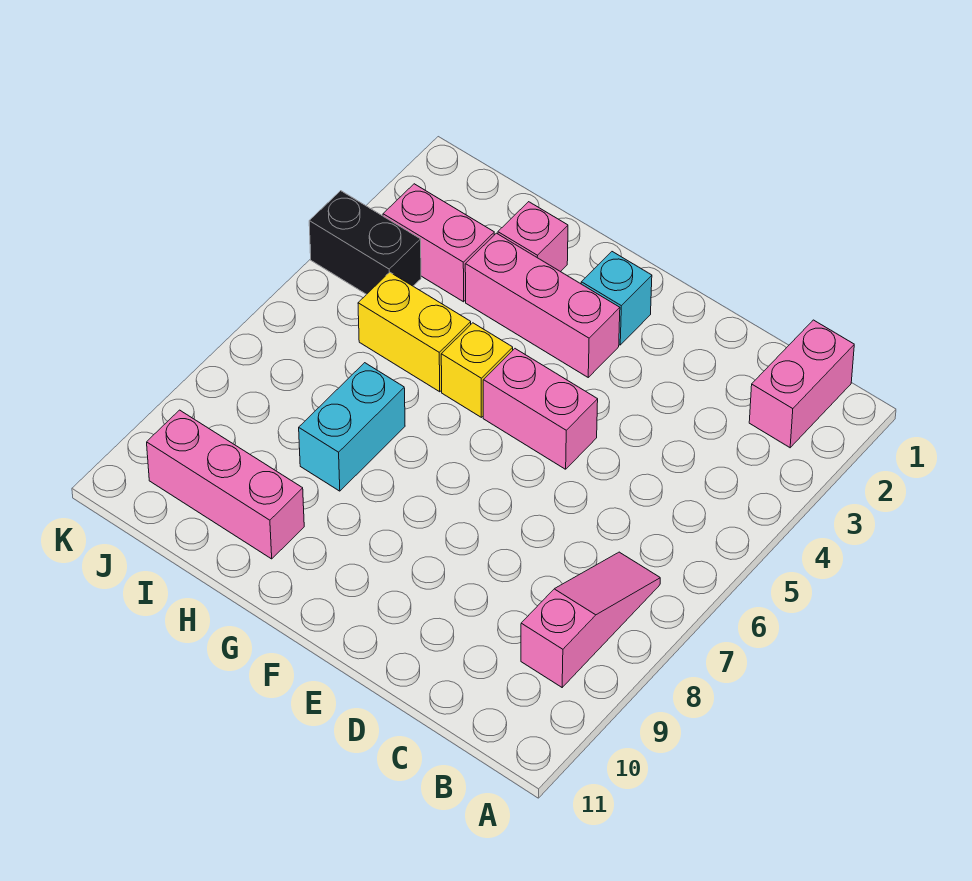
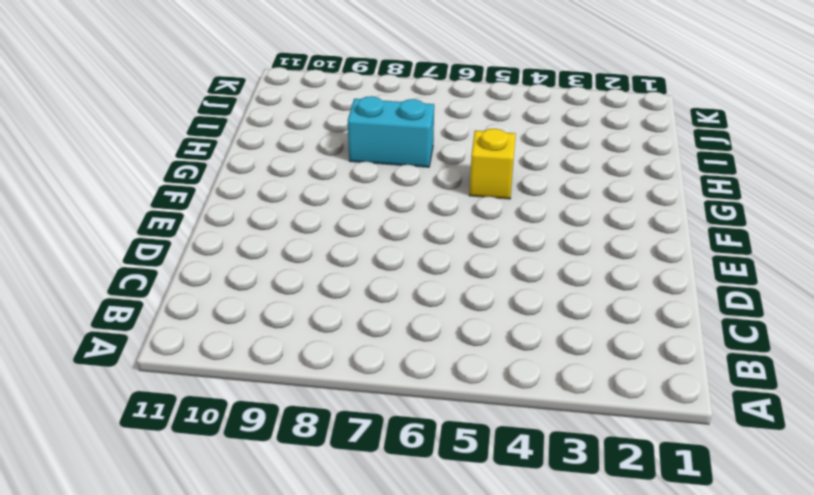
none -> pink brick B1:B2 level 1
none -> pink slope B7:B9 level 1 top 9
none -> pink brick E5:F5 level 1

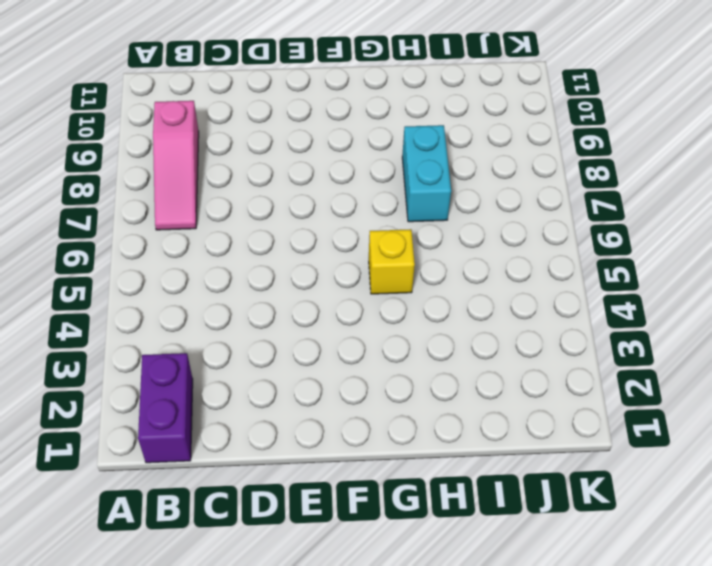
purple brick B1:B2 level 1 -> pink brick B1:B2 level 1
none -> pink brick E5:F5 level 1
none -> cyan brick F2 level 1
none -> pink brick F3:H3 level 1

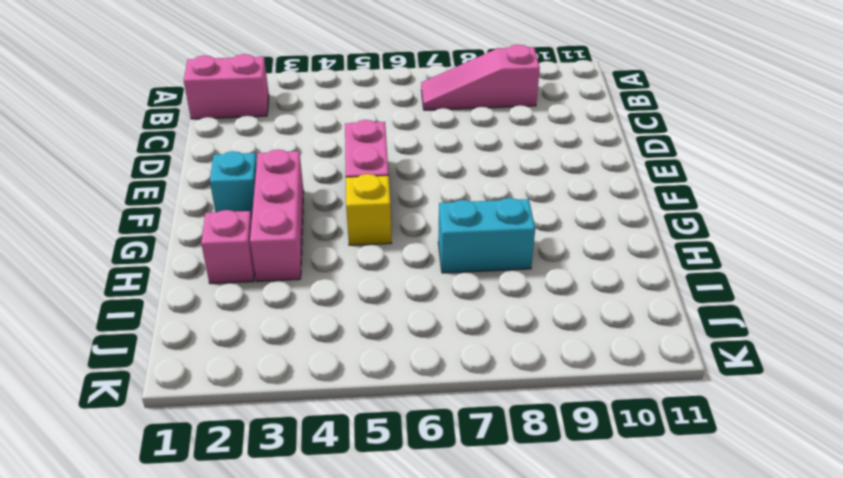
none -> yellow brick H5:I5 level 1
none -> pink brick H10:J10 level 1
none -> pink brick I3:J3 level 1

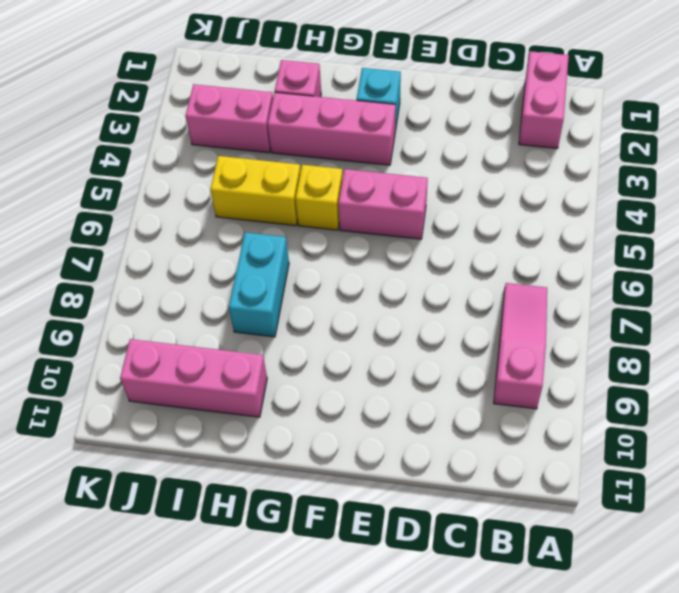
none -> black brick J4:K4 level 1

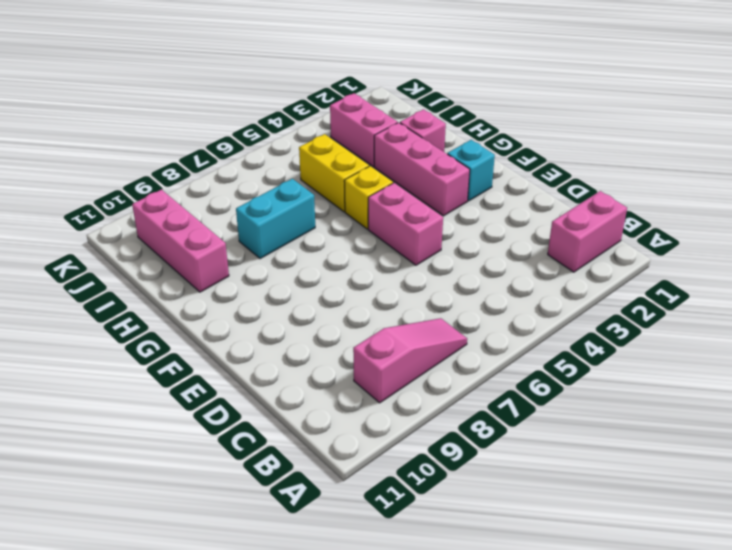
none -> black brick J4:K4 level 1

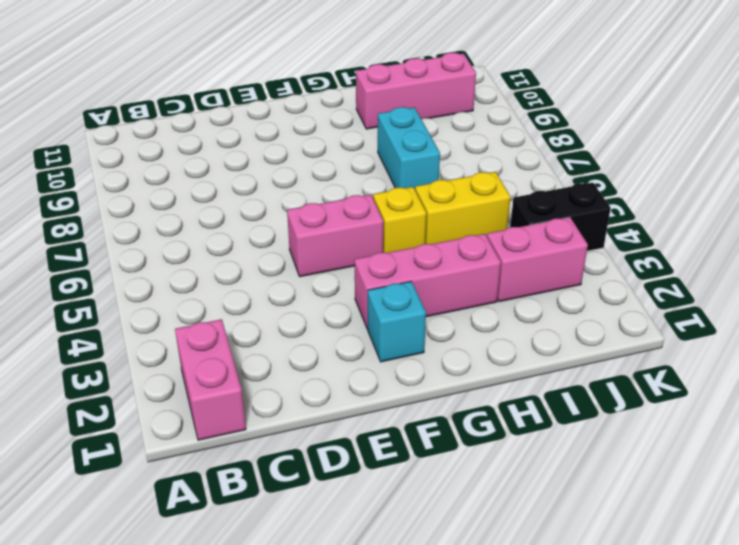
none -> pink slope B7:B9 level 1 top 9
none -> pink brick H2 level 1

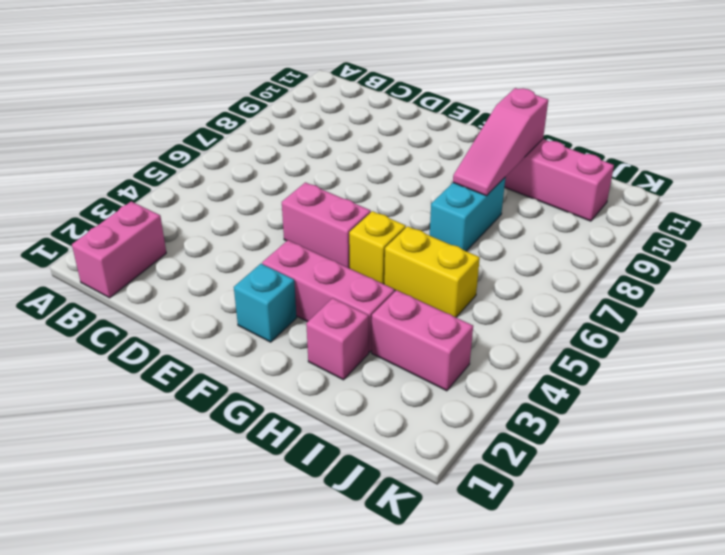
pink slope H8:H10 level 2 top 10 -> pink slope B7:B9 level 1 top 9
none -> black brick J4:K4 level 1

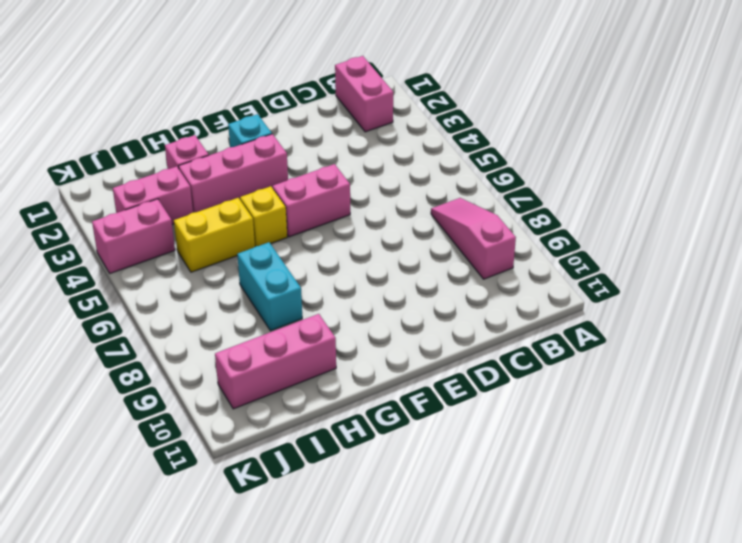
pink brick J4:K4 level 1 -> black brick J4:K4 level 1

